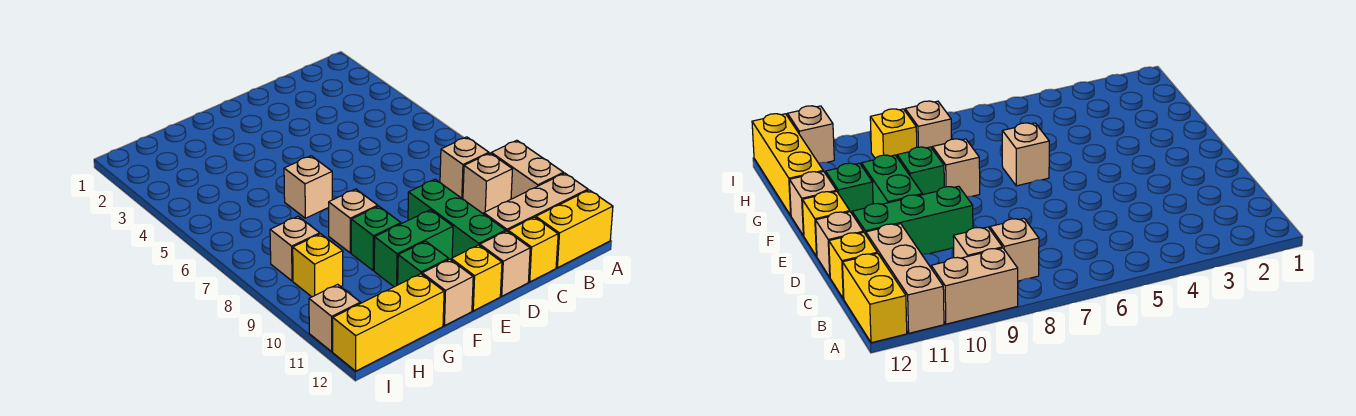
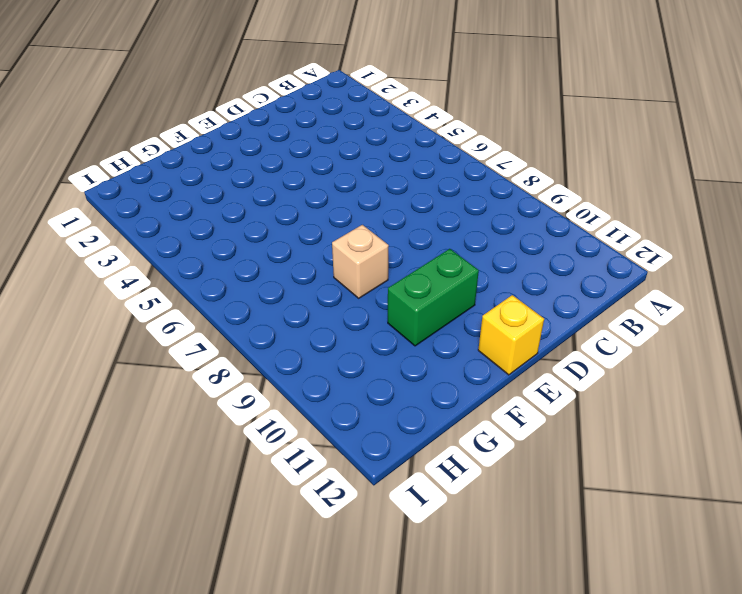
none -> tan brick A9:A10 level 1
none -> tan brick A11:C11 level 1
none -> yellow brick A12:B12 level 1

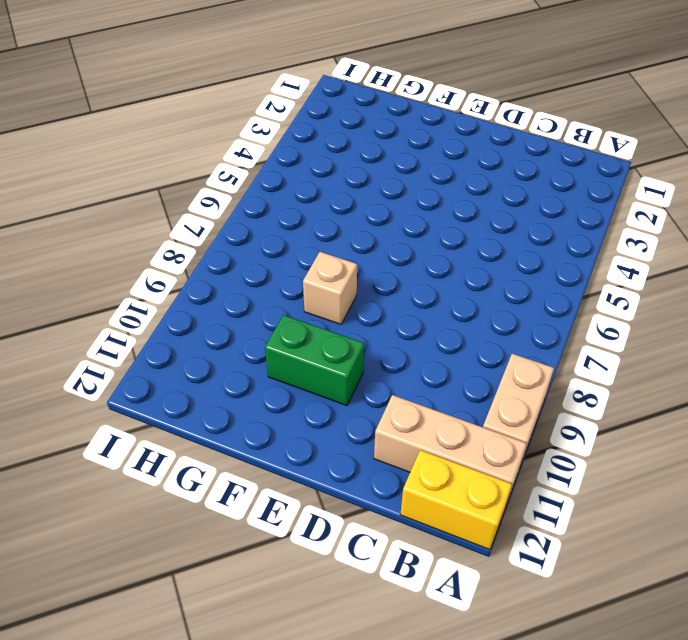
none -> tan brick B8 level 1
none -> tan brick B9 level 1
none -> yellow brick C12 level 1

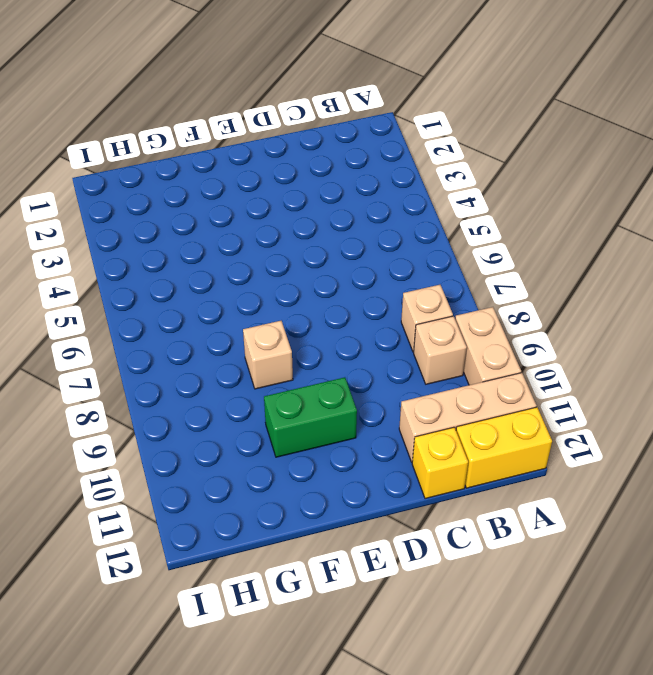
none -> green brick D9:D11 level 1
none -> tan brick D12 level 1
none -> yellow brick E12 level 1

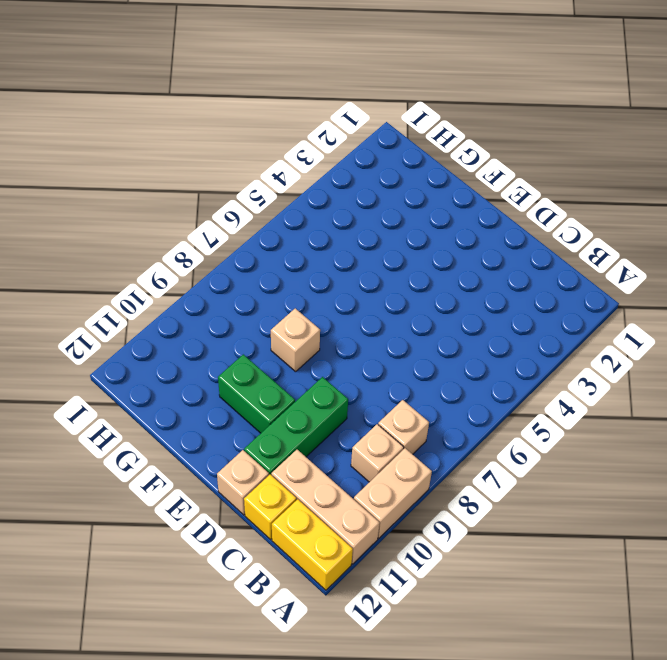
none -> yellow brick E12 level 1
none -> tan brick F6 level 1
none -> green brick F9 level 1

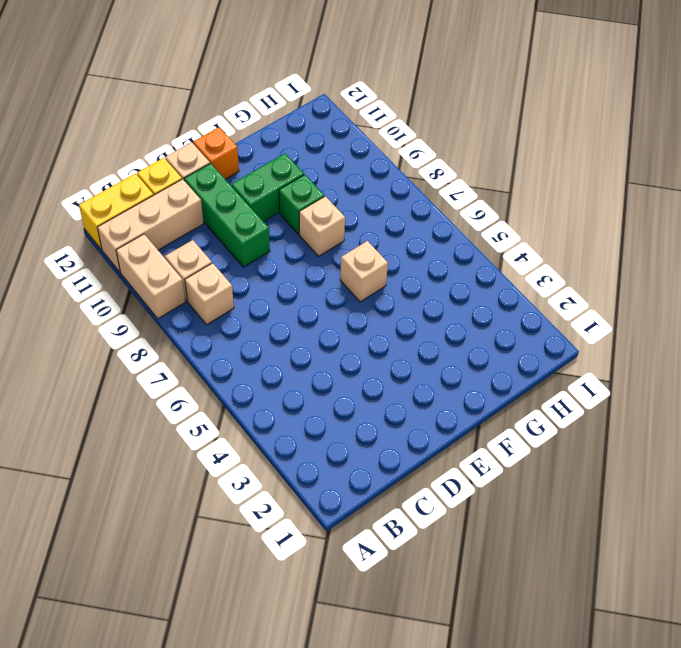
orange brick E12 level 1 -> yellow brick E12 level 1
none -> green brick F11 level 1
none -> tan brick F12 level 1
none -> yellow brick G12:I12 level 1

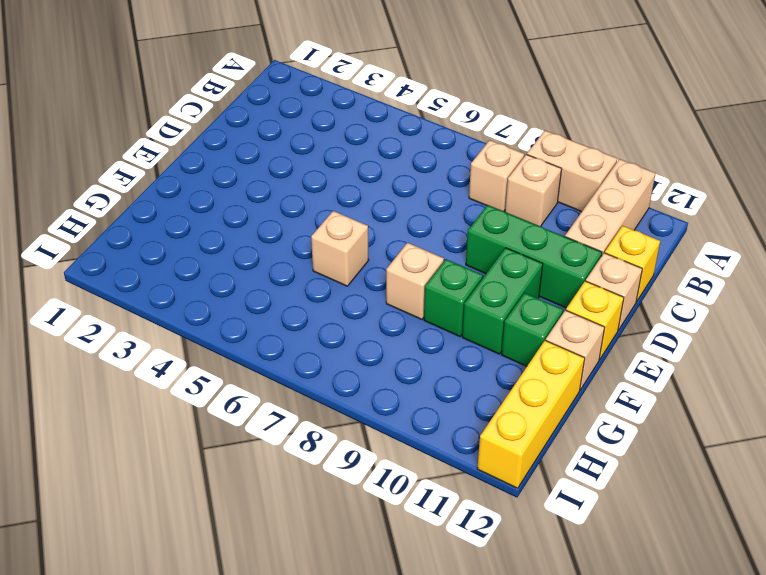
none -> yellow brick A12:B12 level 1
none -> tan brick H8 level 1
none -> yellow brick H9 level 1

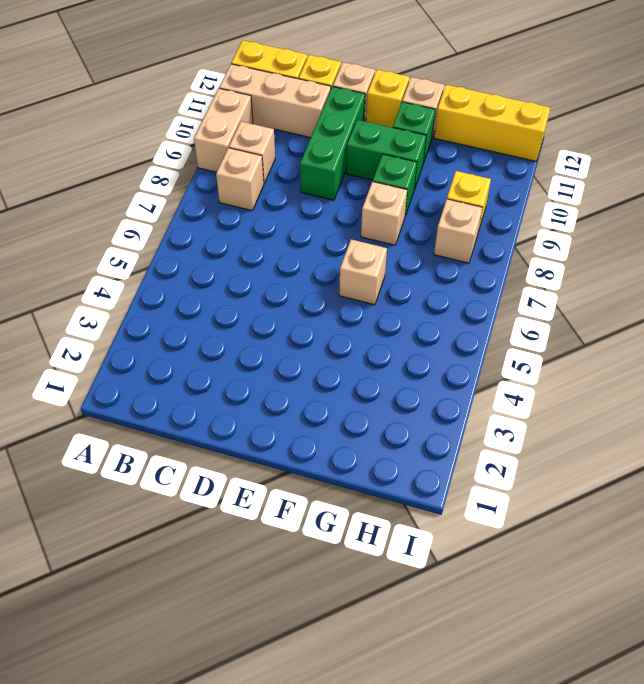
none -> tan brick I11 level 1

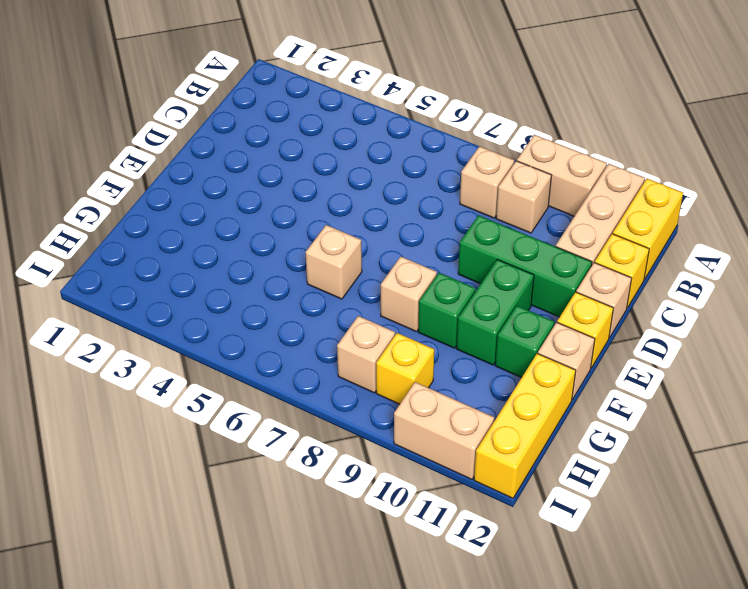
tan brick I10:I11 level 1 -> tan brick I11 level 1

